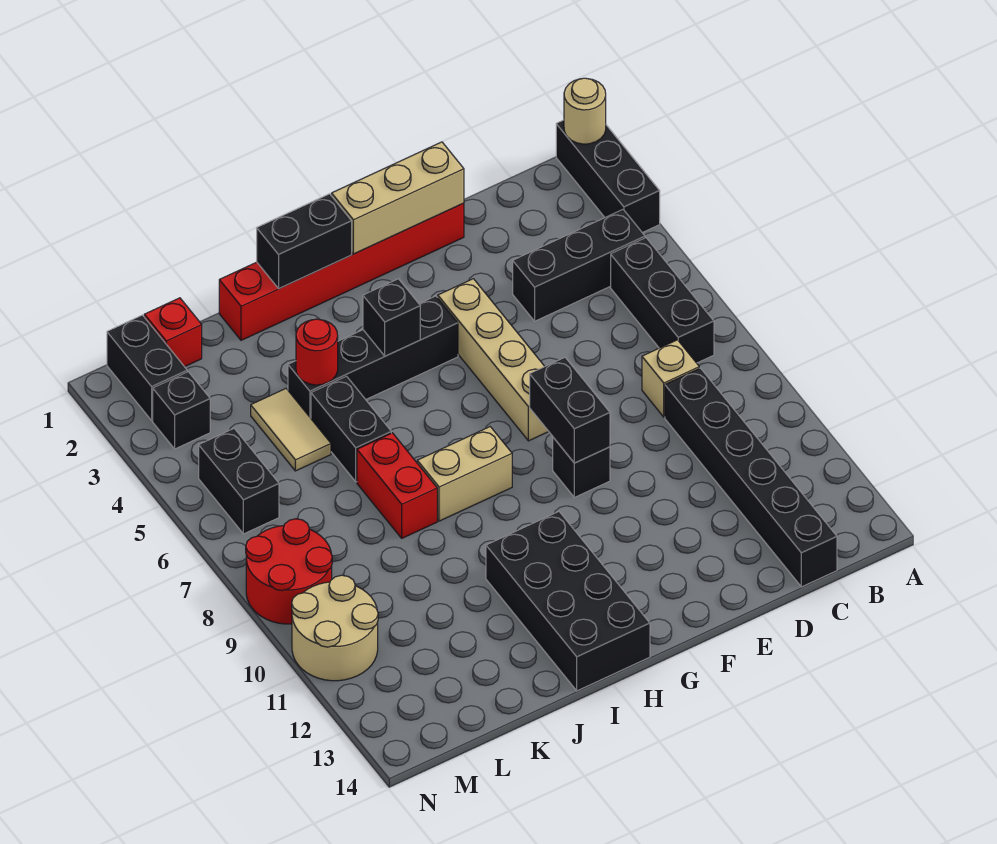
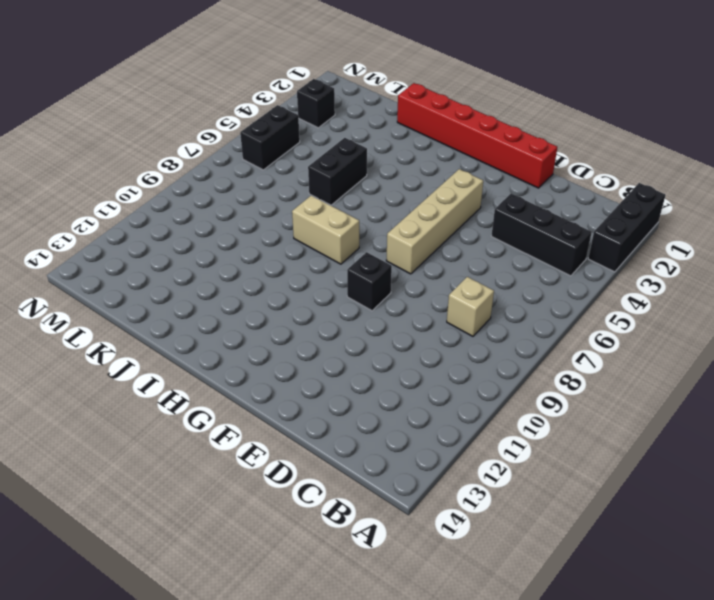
none -> black brick B5:B7 level 1
none -> black brick C9:C14 level 1
none -> black brick G4:J4 level 1

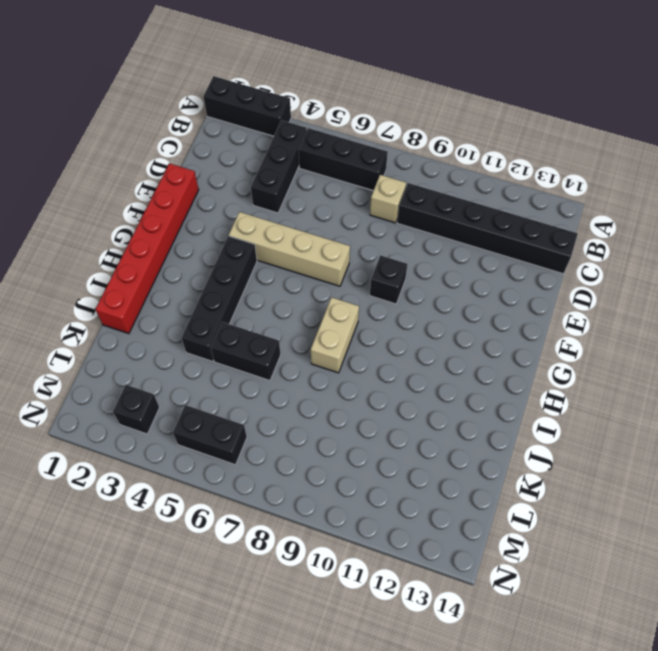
none -> black brick H11:I14 level 1
none -> red brick J7:J8 level 1
none -> tan tile K4:K5 level 1

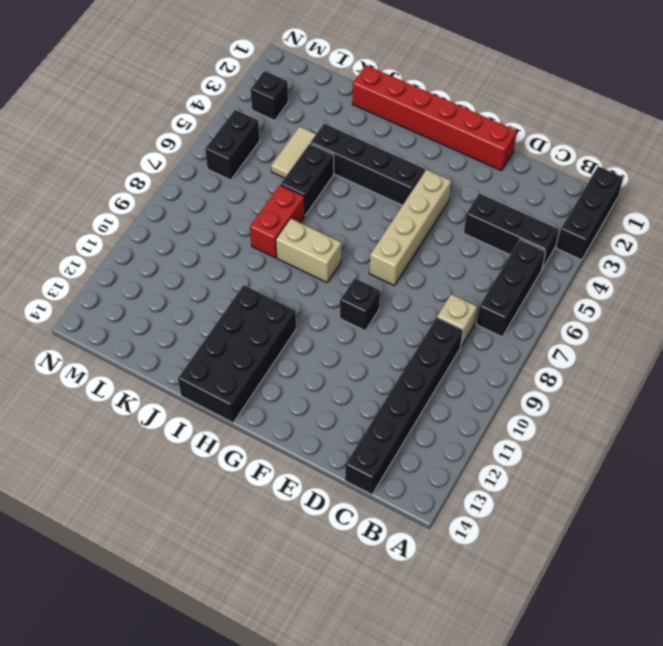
none -> red brick L1 level 1
none -> black brick M1:M2 level 1
none -> red round brick M8:N9 level 1

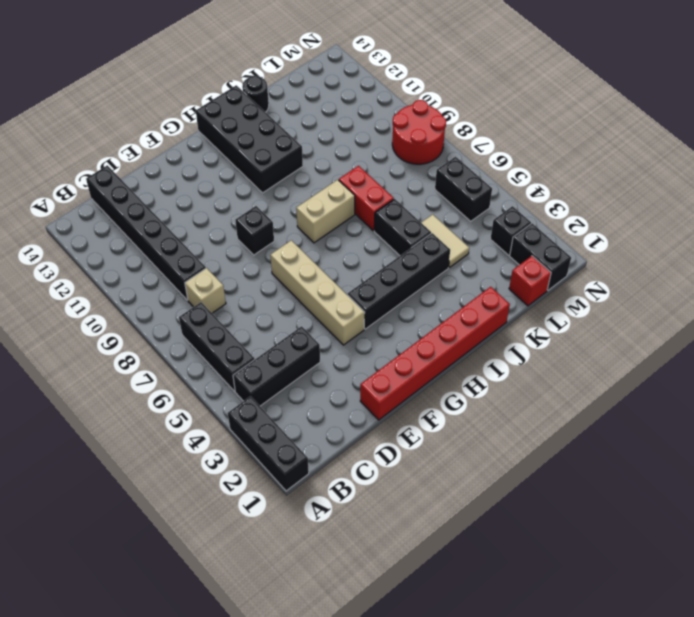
black round brick J14 level 1 -> none
none -> tan round brick M10:N11 level 1
none -> tan round brick A1 level 2
none -> tan brick E1:G1 level 2

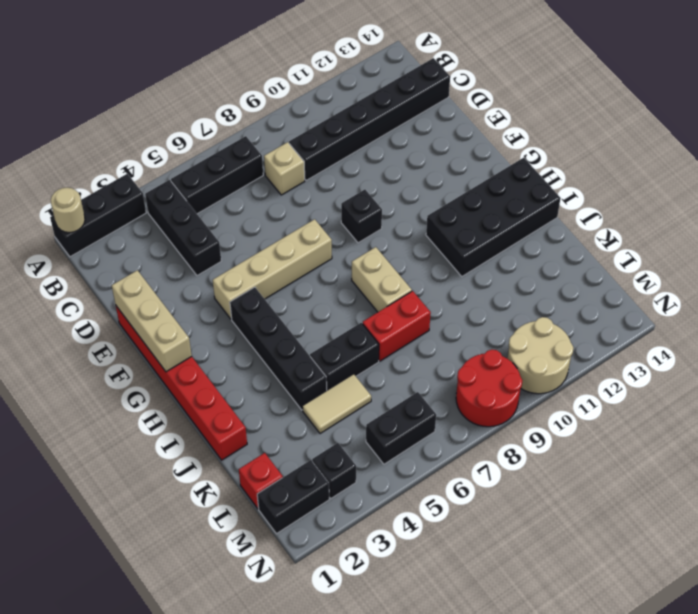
none -> black brick F8:F9 level 2
none -> black brick H1:I1 level 2
none -> black brick H4 level 2

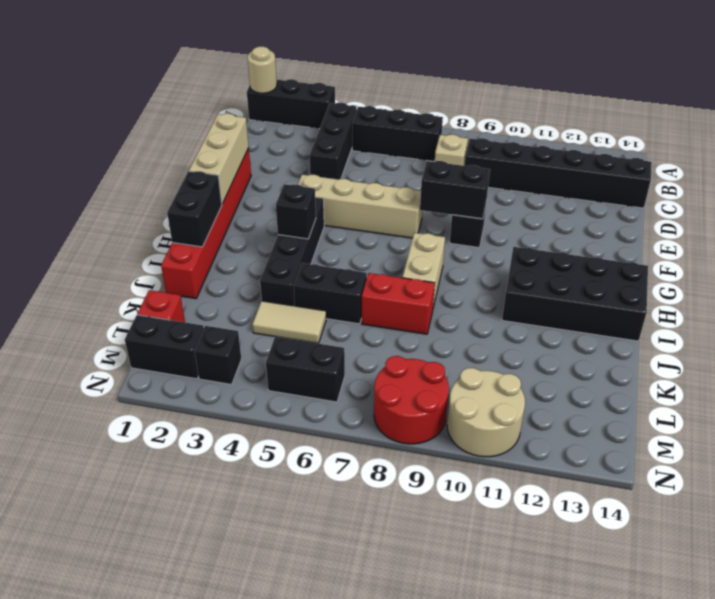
none -> red round brick J4 level 2

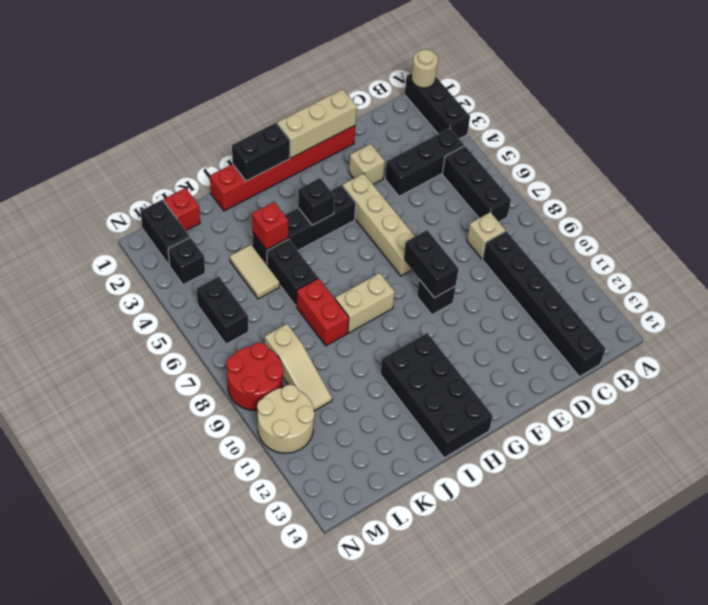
tan brick E3 level 1 -> none
red brick J4 level 2 -> red round brick J4 level 2
tan slope L8:L10 level 1 top 8 -> none

